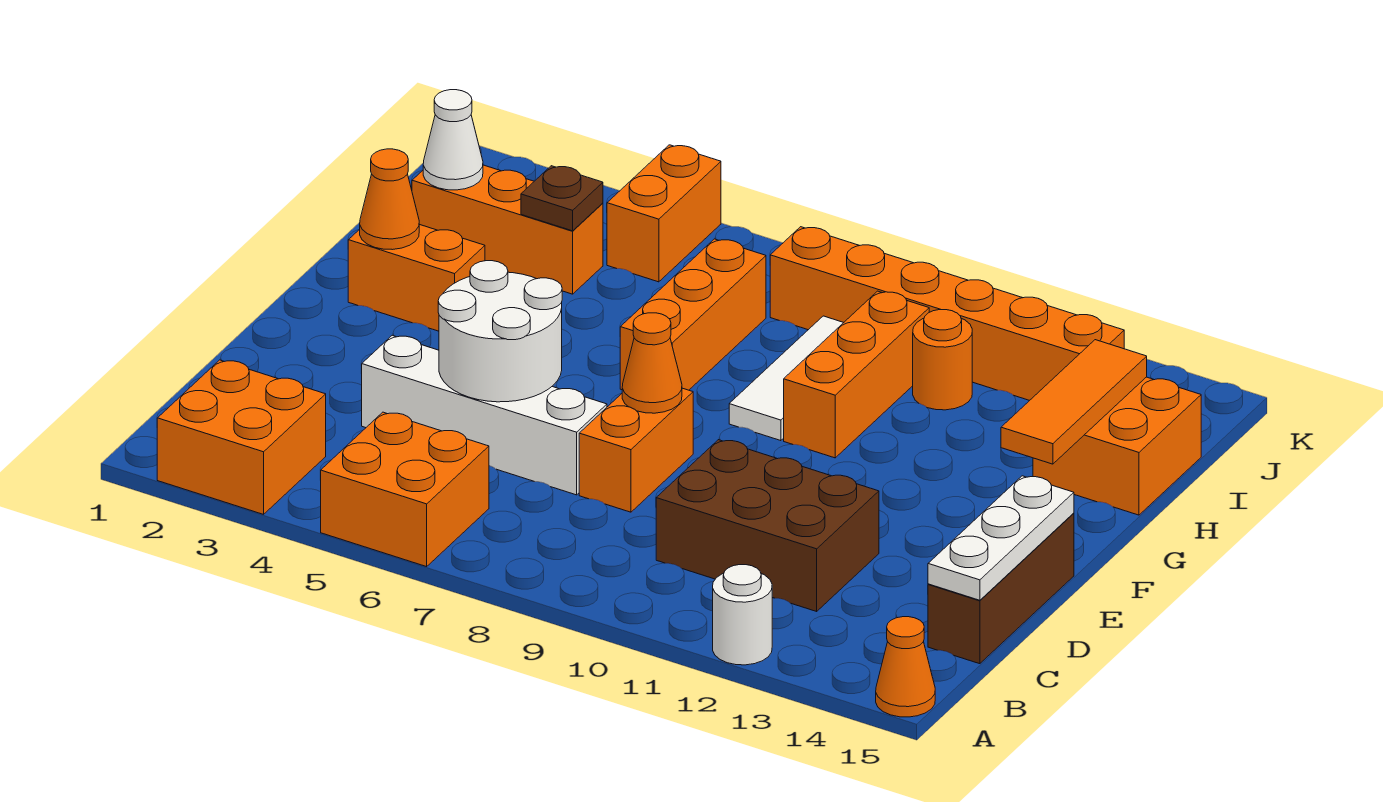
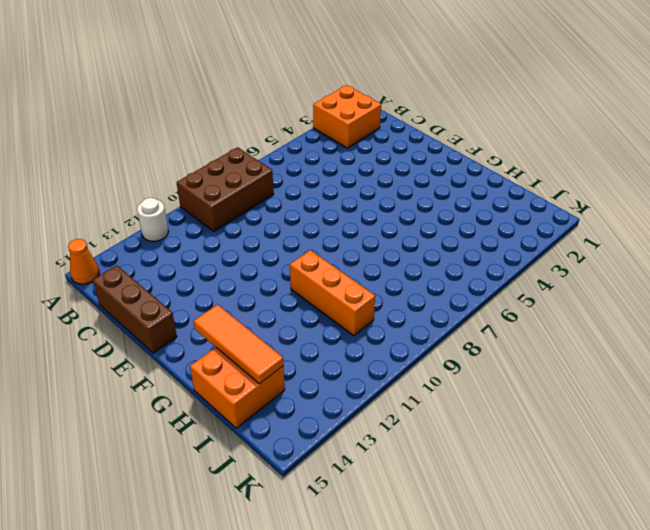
brown brick A8:B10 level 1 -> brown brick C10:D12 level 1
none -> orange brick A5:B6 level 1
none -> white brick D4:D7 level 1
none -> orange brick D8:E8 level 1

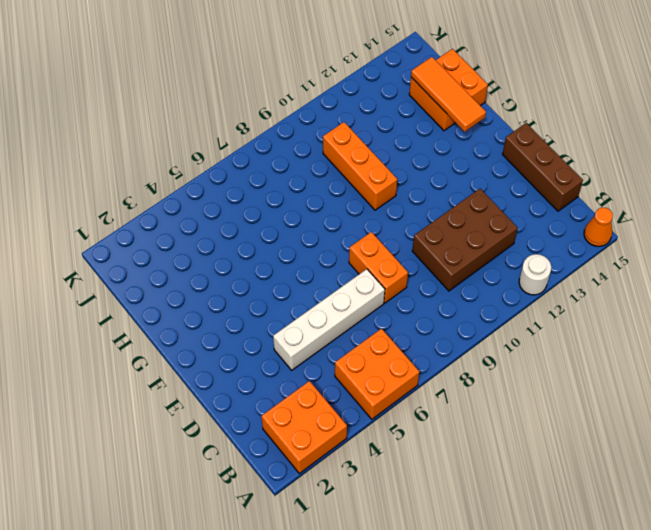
none -> orange brick G2:G3 level 1
none -> orange brick G7:I7 level 1
none -> white tile G9:I9 level 1

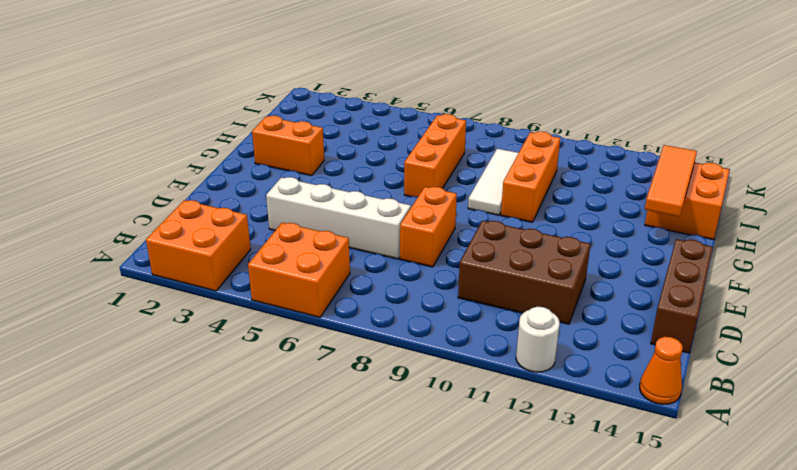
none -> orange brick I2:I4 level 1
none -> orange round brick I11 level 1
none -> orange brick J5:K5 level 1

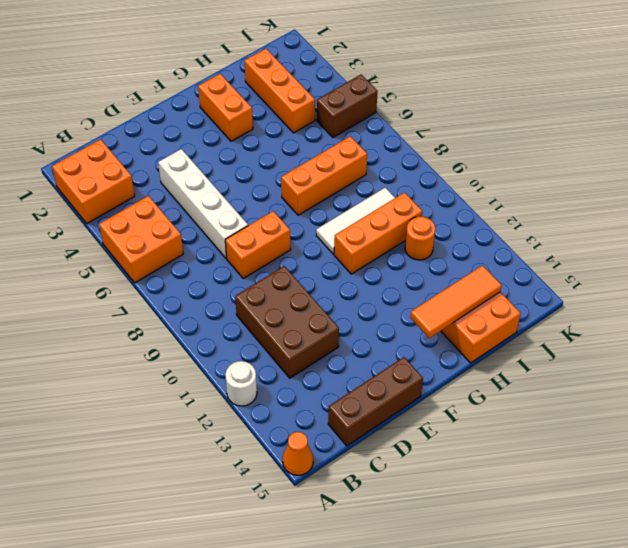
brown brick J5:K5 level 1 -> orange brick J5:K5 level 1
none -> orange brick J8:J13 level 1
none -> white plate C15:E15 level 2
none -> white round brick D5:E6 level 2

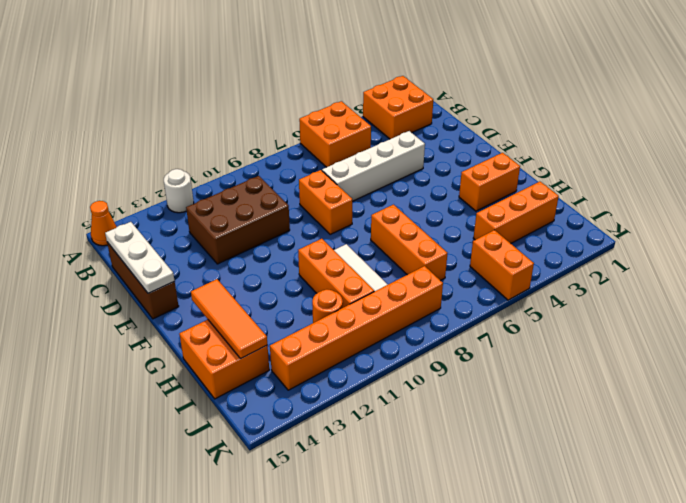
none -> white round brick D5:E6 level 2
none -> orange cone E8 level 2
none -> orange cone G2 level 2

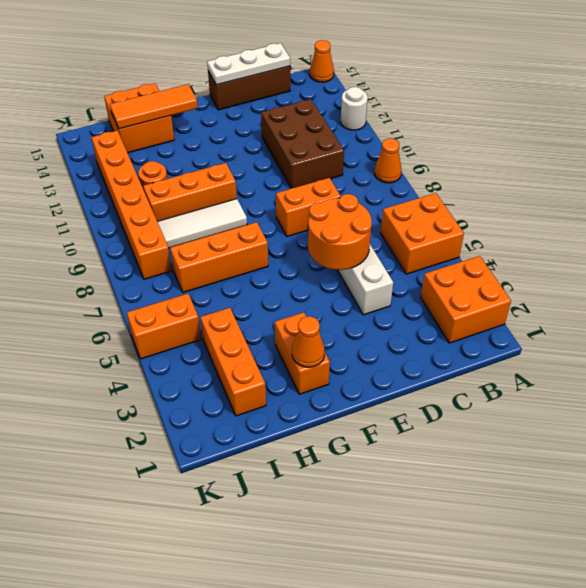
orange cone A9 level 1 -> orange cone E8 level 2
orange round brick D5:E6 level 2 -> white round brick D5:E6 level 2
none -> white cone I2 level 2
none -> brown plate I4 level 2

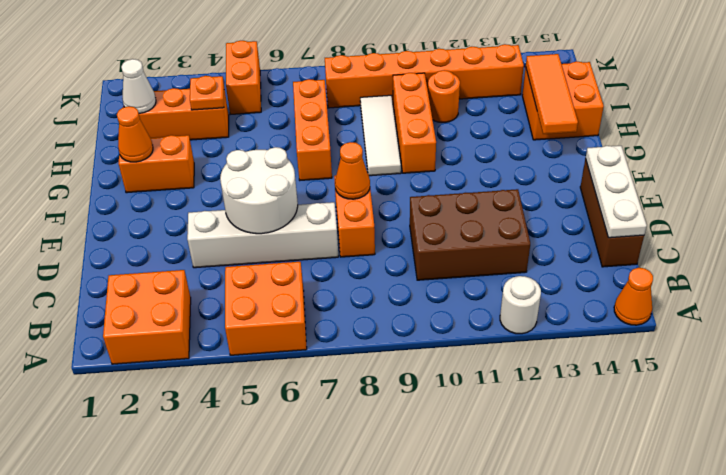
orange plate I4 level 2 -> brown plate I4 level 2

